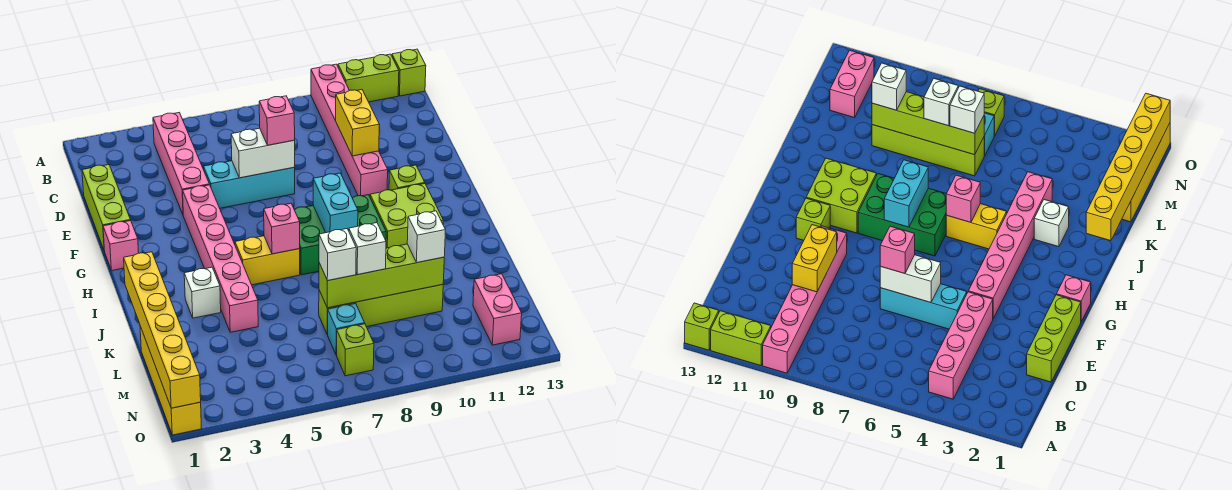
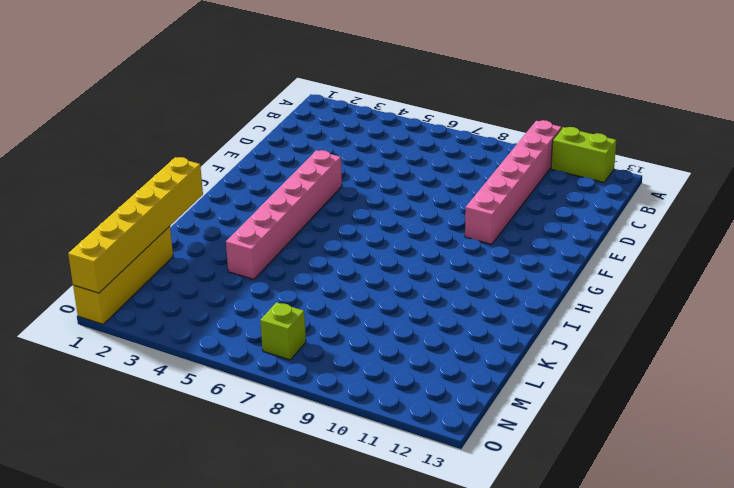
none -> lime brick A13 level 1
none -> pink brick B4:E4 level 1
none -> lime brick D1:F1 level 1

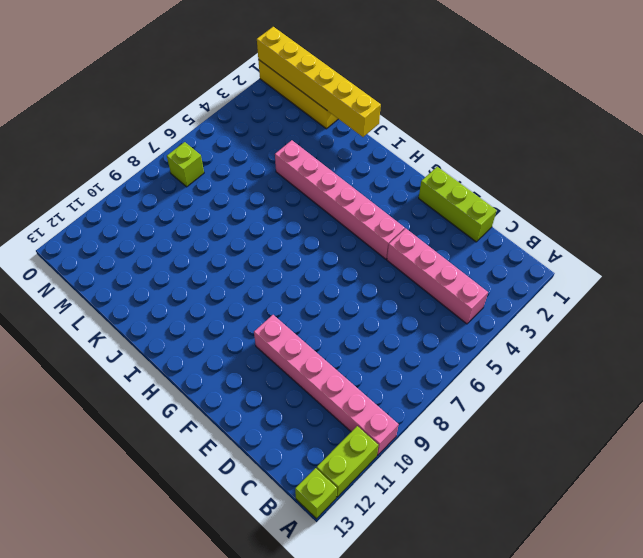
none -> cyan brick E5:E7 level 1
none -> pink brick G1 level 1
none -> lime brick G11 level 1

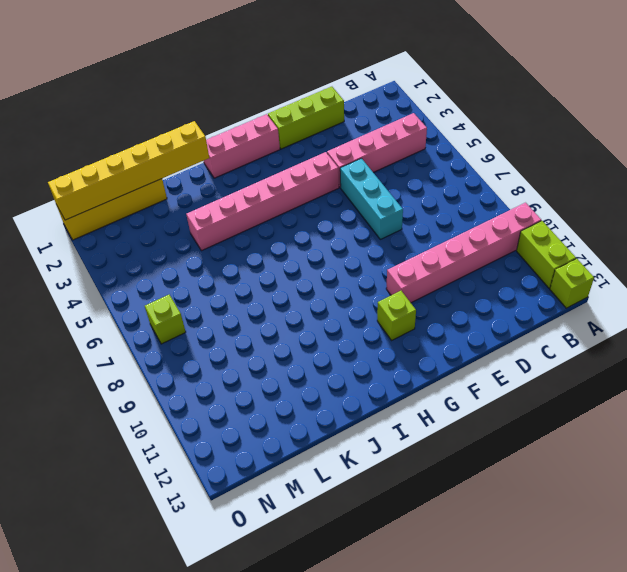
pink brick G1:I1 level 1 -> pink brick G1 level 1
none -> green brick H7:I9 level 1
none -> lime brick H10:I11 level 1
none -> yellow brick I5:I6 level 1

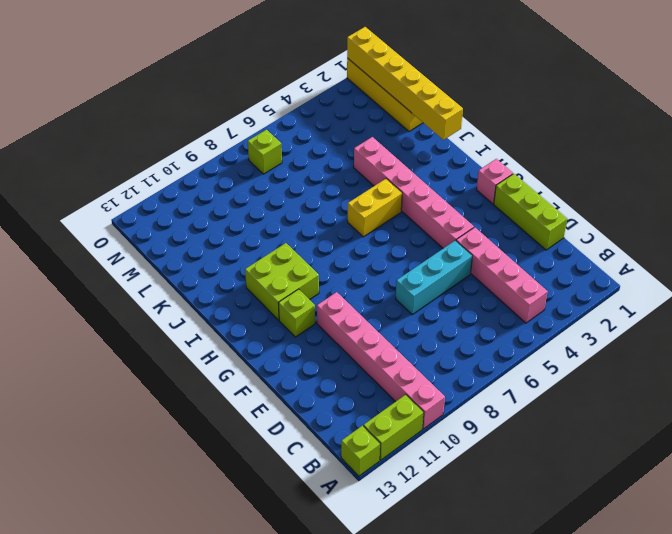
none -> green brick H7:I9 level 1
none -> white brick J3 level 1
none -> lime brick L7:L10 level 1

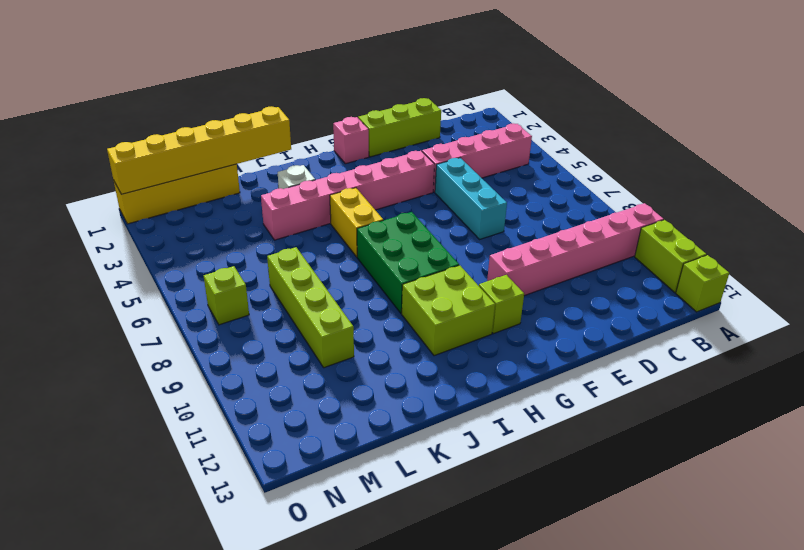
none -> cyan brick M7 level 1
none -> pink brick M12:N12 level 1
none -> yellow brick D10:E10 level 2

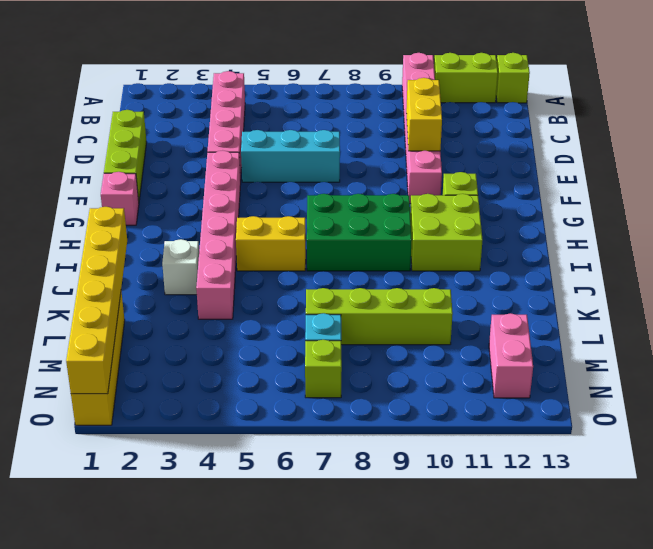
none -> white brick E6:E7 level 2
none -> cyan brick H8:I8 level 2
none -> pink brick I6 level 2

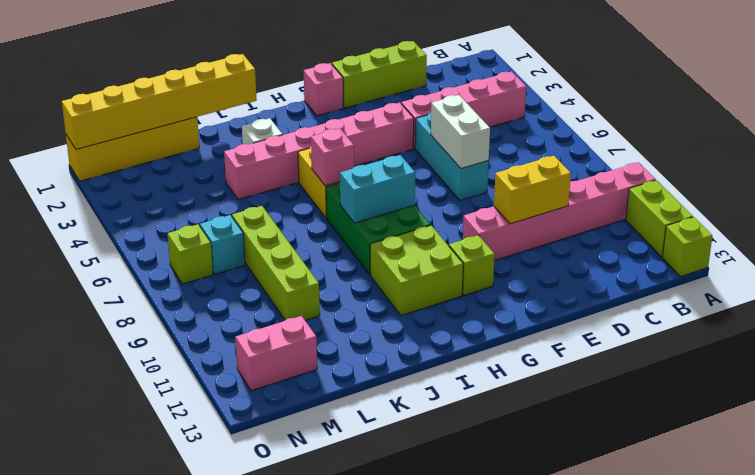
none -> lime brick L7:L10 level 2
none -> pink brick E7 level 3
none -> white brick L7 level 3

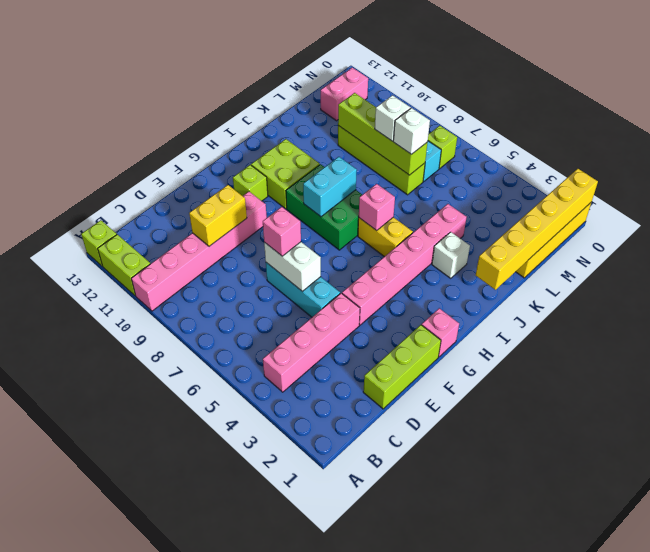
none -> white brick L10 level 3

